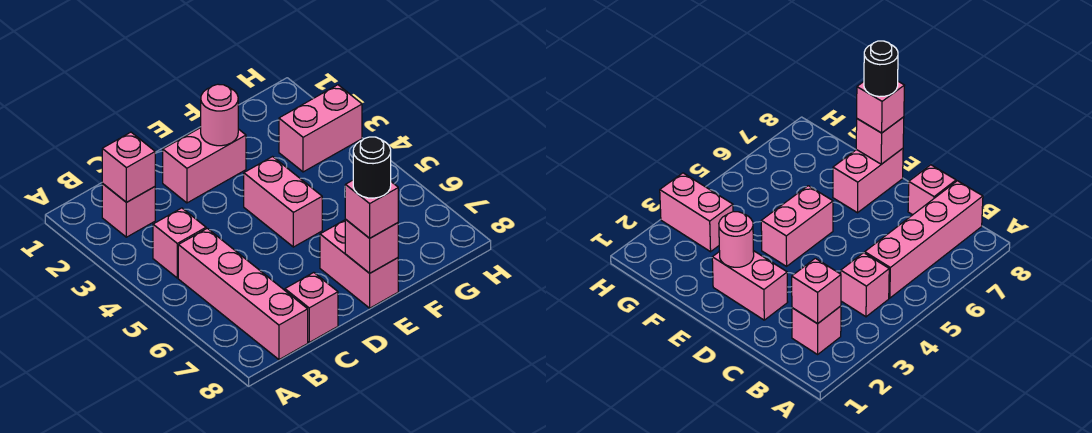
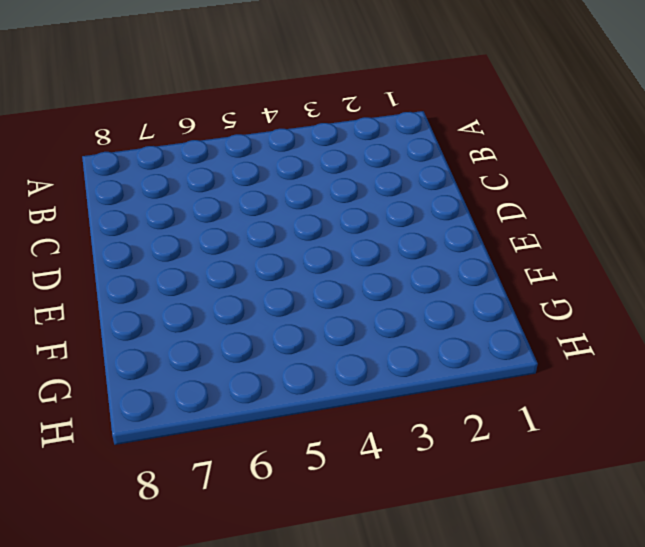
none -> pink brick B2 level 1
none -> pink brick B4 level 1
none -> pink brick B5:B8 level 1

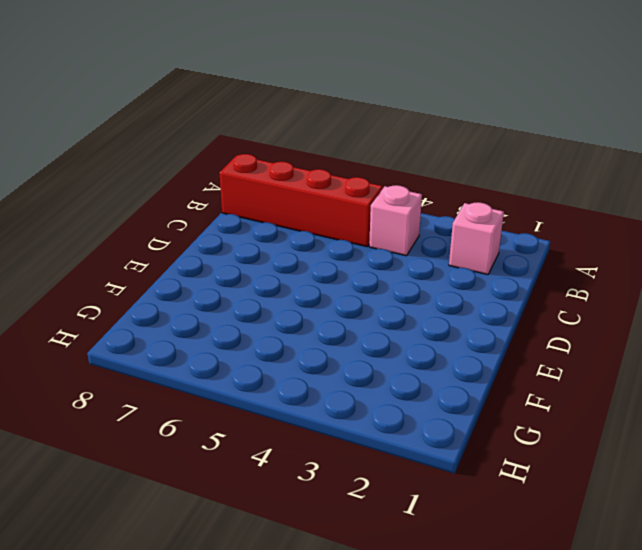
red brick B5:B8 level 1 -> pink brick B5:B8 level 1
none -> pink brick C8 level 1
none -> pink brick D2:E2 level 1
none -> pink brick E4:E5 level 1

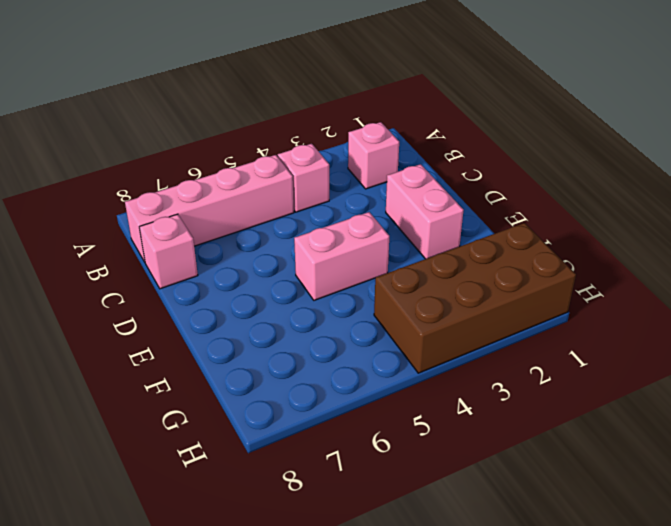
brown brick G1:H4 level 1 -> pink brick G3:H3 level 1
none -> pink brick E7:E8 level 1
none -> pink brick B2 level 2
none -> pink round brick E2 level 2

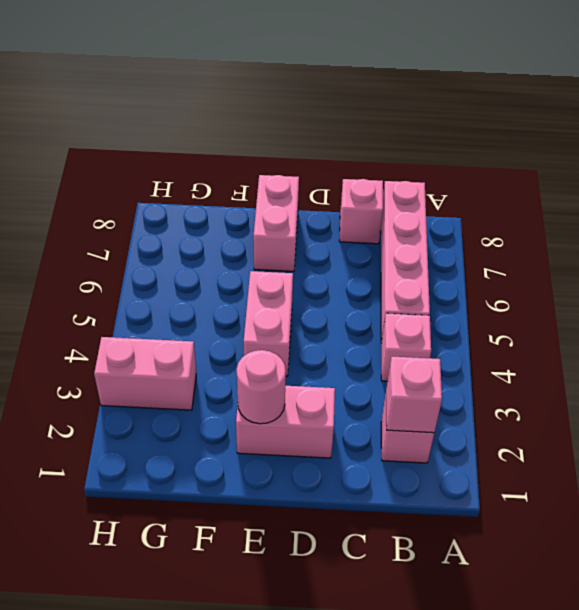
none -> pink brick E8 level 2
none -> pink brick E8 level 3
none -> black round brick E8 level 4

